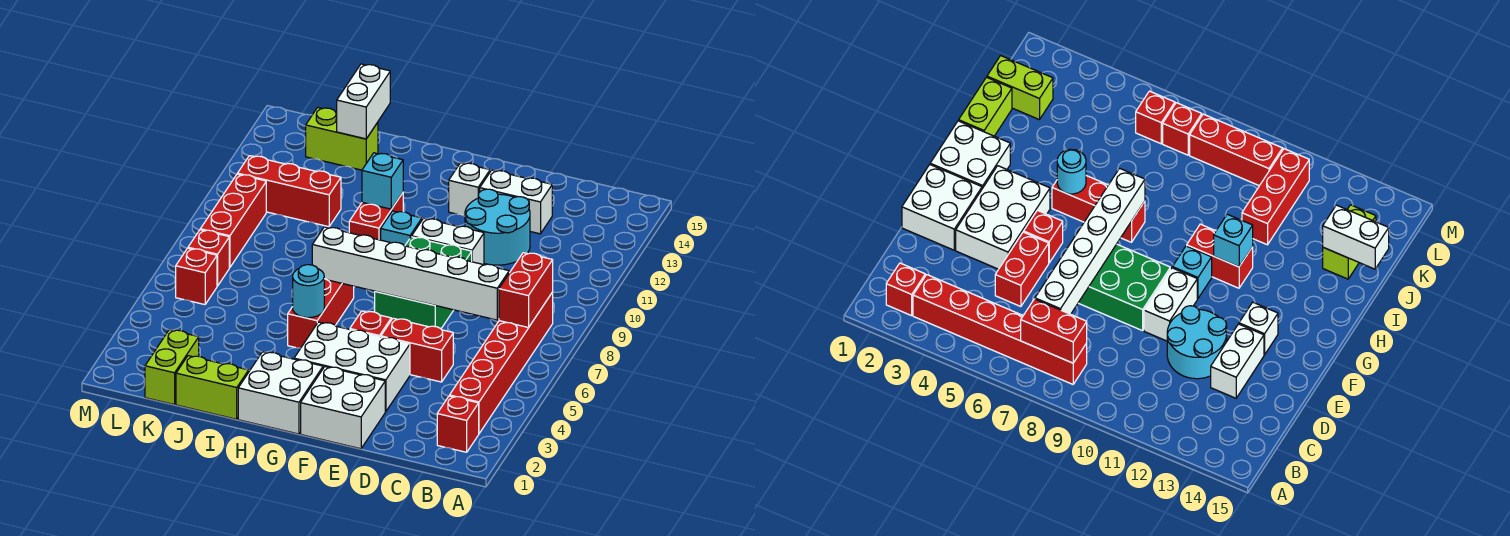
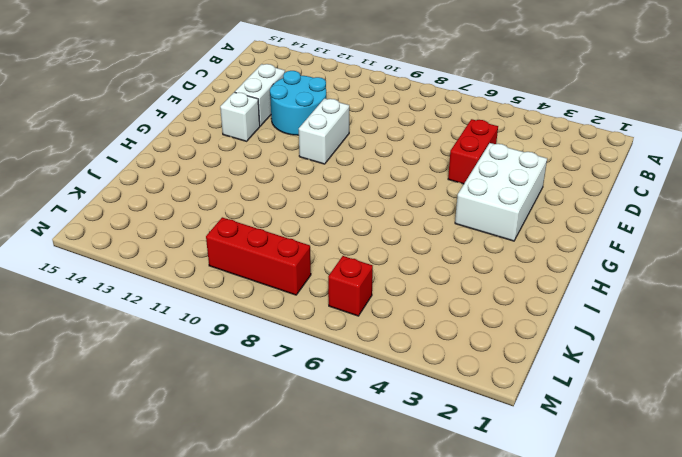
none -> red brick B2 level 1
none -> red brick B3:B8 level 1
none -> white brick E1:F2 level 1

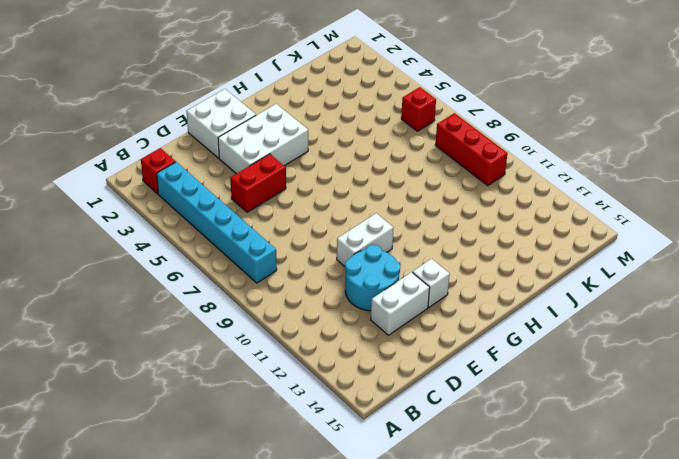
cyan brick B3:B8 level 1 -> red brick B3:B8 level 1
none -> green brick E7:F9 level 1
none -> red brick F5 level 1
none -> white brick G1:H2 level 1

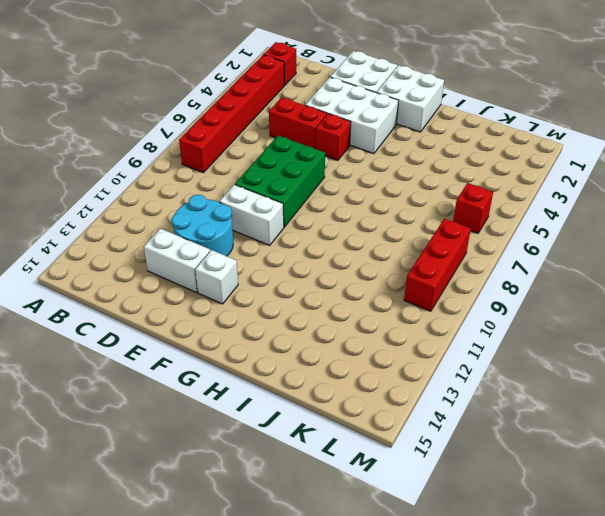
none -> cyan brick G10 level 1
none -> red brick H5:H7 level 1
none -> red brick H10:H11 level 1

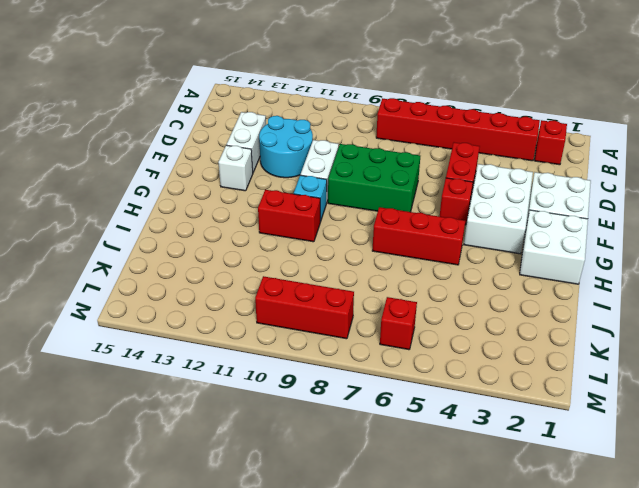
none -> lime brick I1:J1 level 1
none -> red brick J11:L11 level 1
none -> lime brick J14:K14 level 1

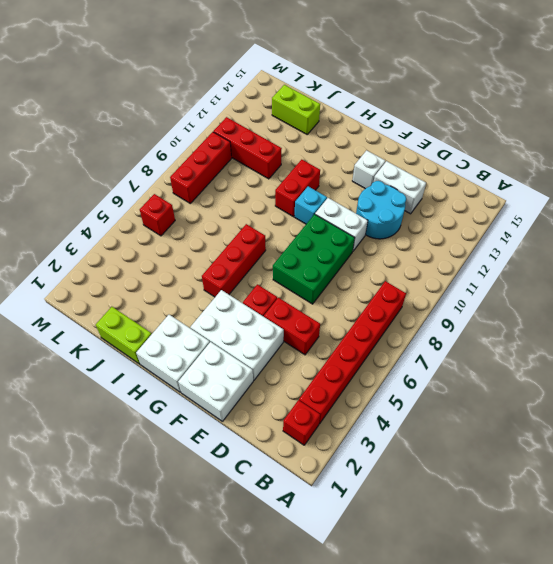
none -> lime brick K1:K2 level 1
none -> red brick L7 level 1
none -> red brick B7:B8 level 2

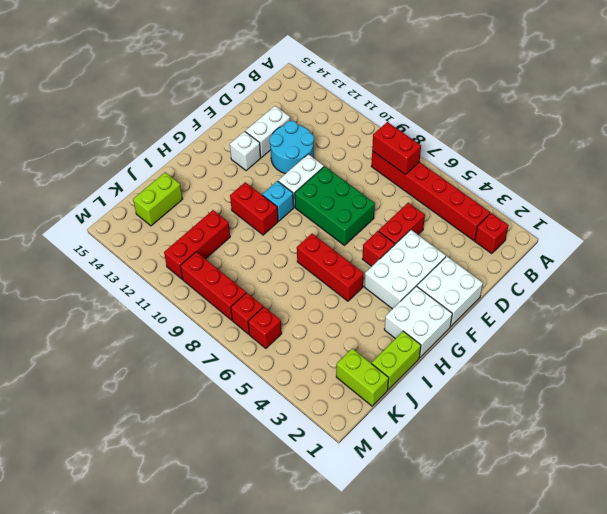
none -> white brick C7:H7 level 2
none -> cyan round brick H5 level 2
none -> cyan brick H11 level 2

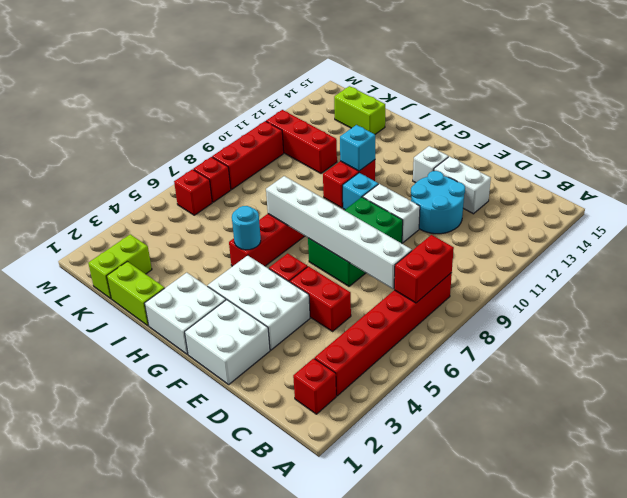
none -> white brick J14:J15 level 2

